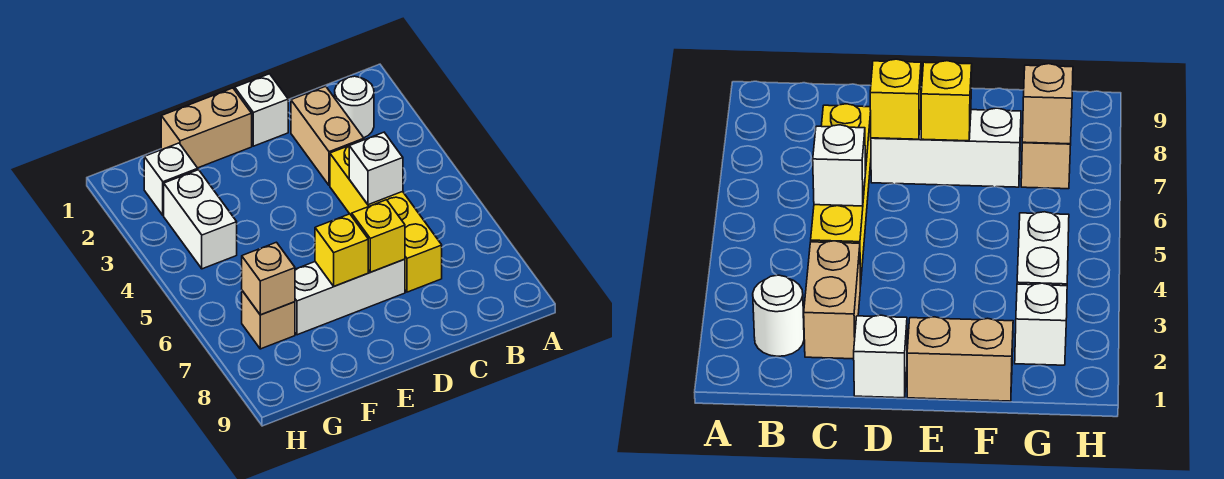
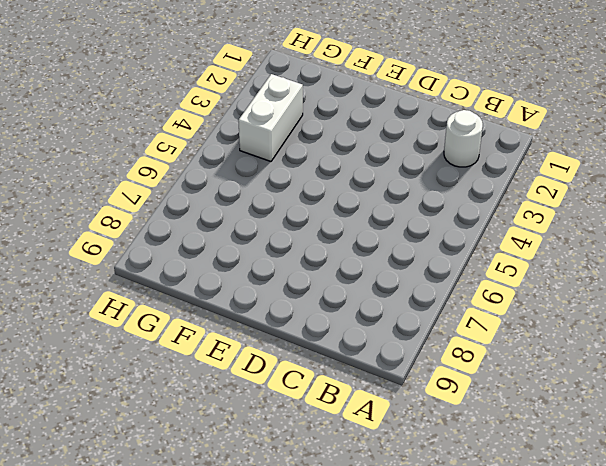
none -> tan brick C2:C3 level 1
none -> yellow brick C4:C7 level 1
none -> white brick D1 level 1

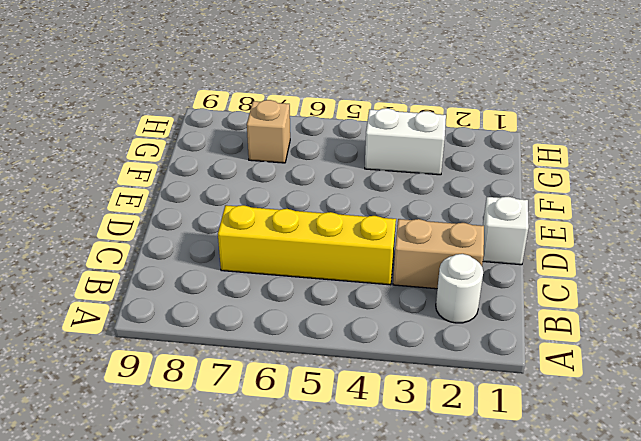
none -> white brick D7:F7 level 1
none -> tan brick E1:F1 level 1
none -> white brick G2 level 1

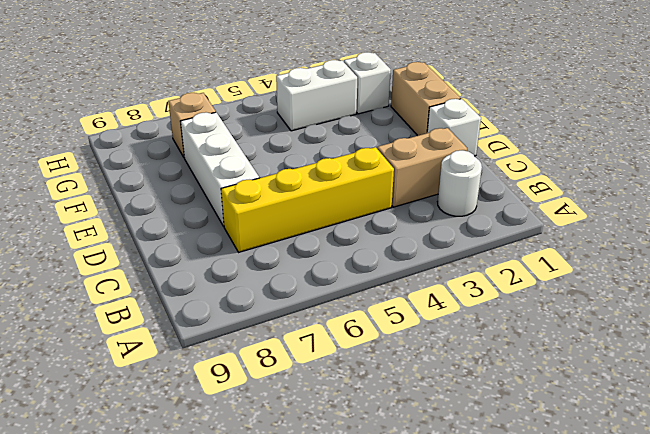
none -> white brick C5 level 2
none -> yellow brick D7 level 2
none -> yellow brick E7 level 2

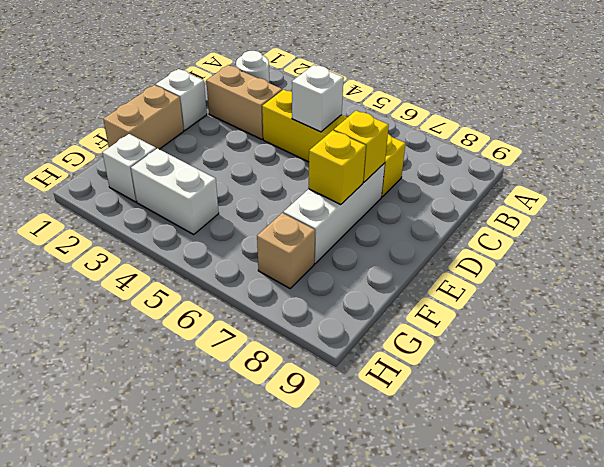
none -> tan brick G7 level 2

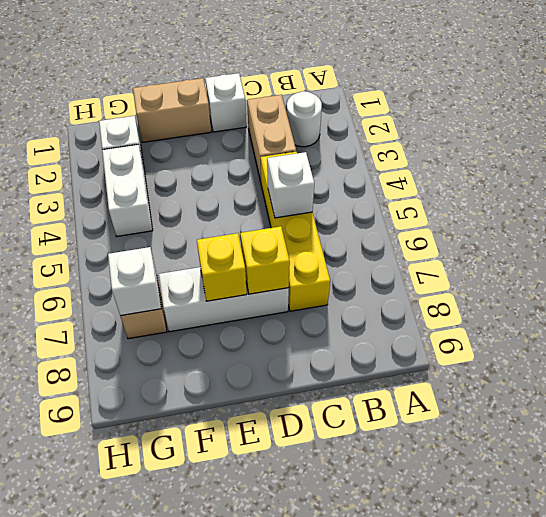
white brick G7 level 2 -> tan brick G7 level 2

